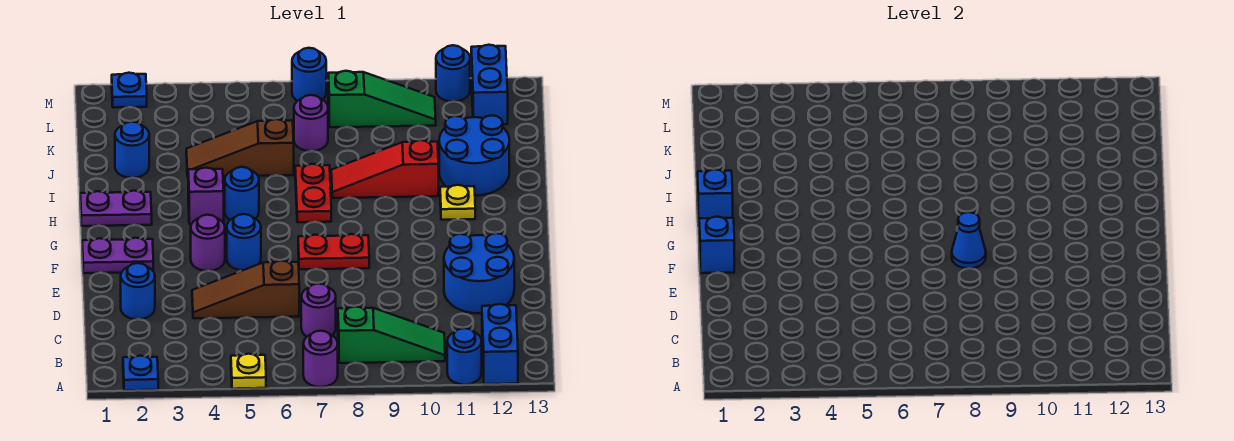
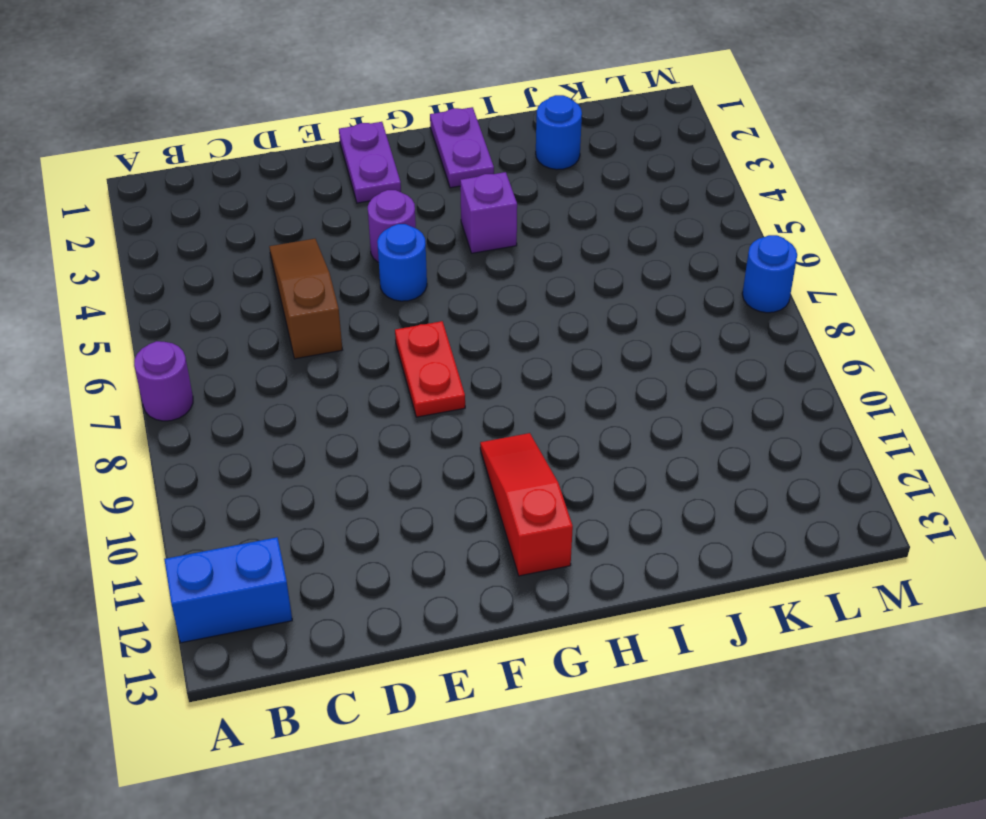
red slope G10:G12 level 1 top 12 -> red slope I8:I10 level 1 top 10
none -> blue plate A2 level 1
none -> yellow plate A5 level 1
none -> blue round brick A11 level 1
none -> green slope B8:B10 level 1 top 8

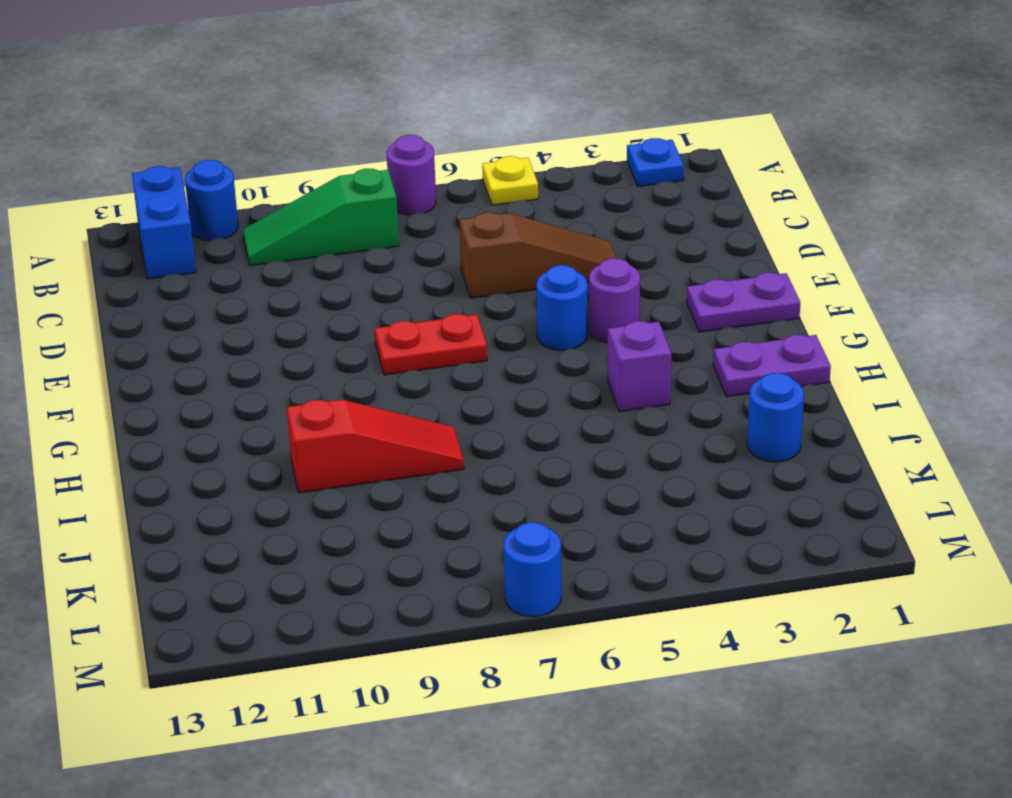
none -> purple round brick C7 level 1
none -> blue round brick D2 level 1
none -> blue round brick D11:E12 level 1
none -> blue round brick H5 level 1

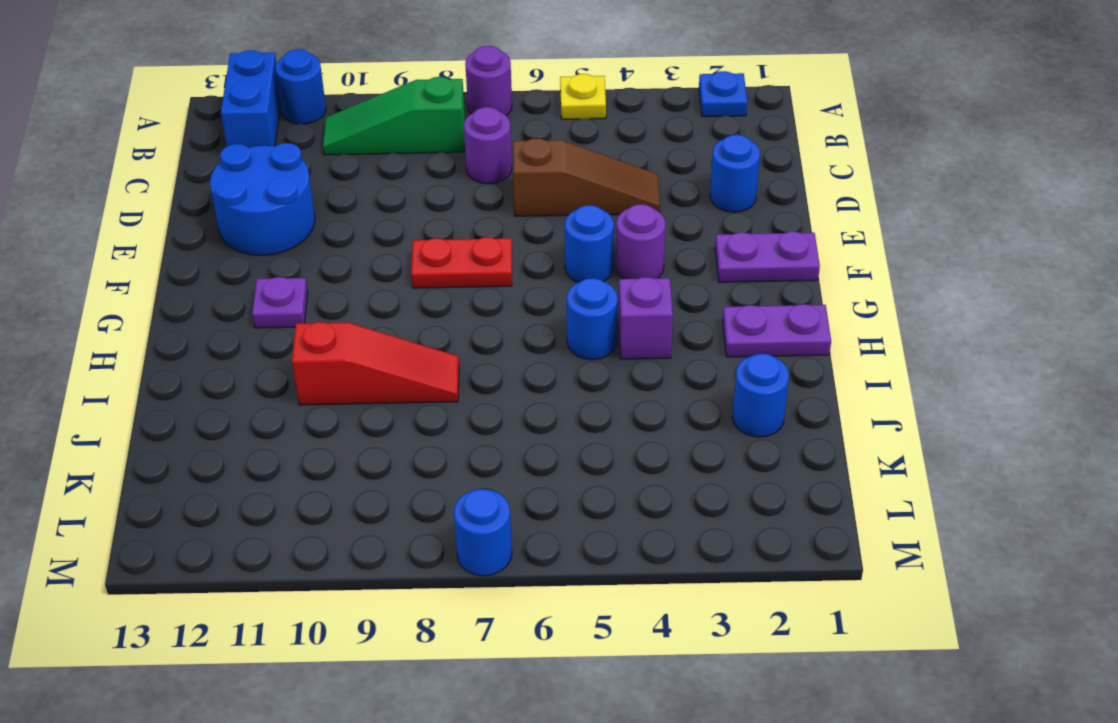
purple plate G11 level 1 -> none
none -> red plate H7:I7 level 1
none -> yellow plate H11 level 1
none -> blue round brick I11:J12 level 1
none -> brown slope J4:J6 level 1 top 6

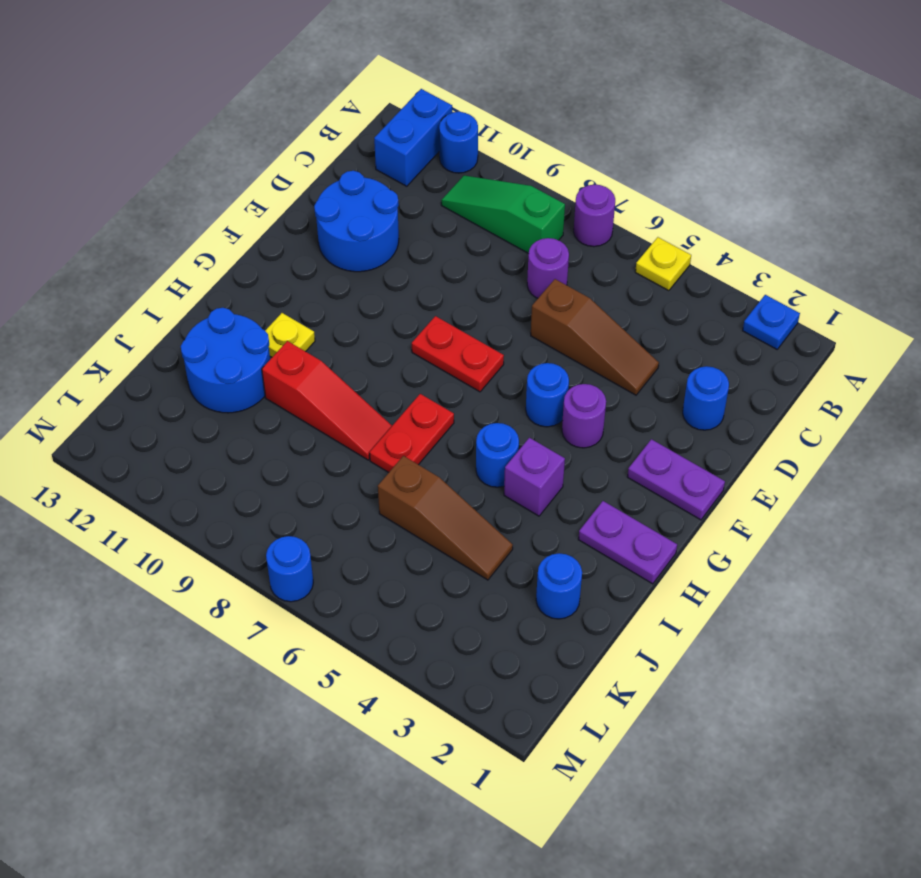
none -> purple round brick K7 level 1
none -> green slope L8:L10 level 1 top 8
none -> blue brick L12:M12 level 1
none -> blue plate M2 level 1

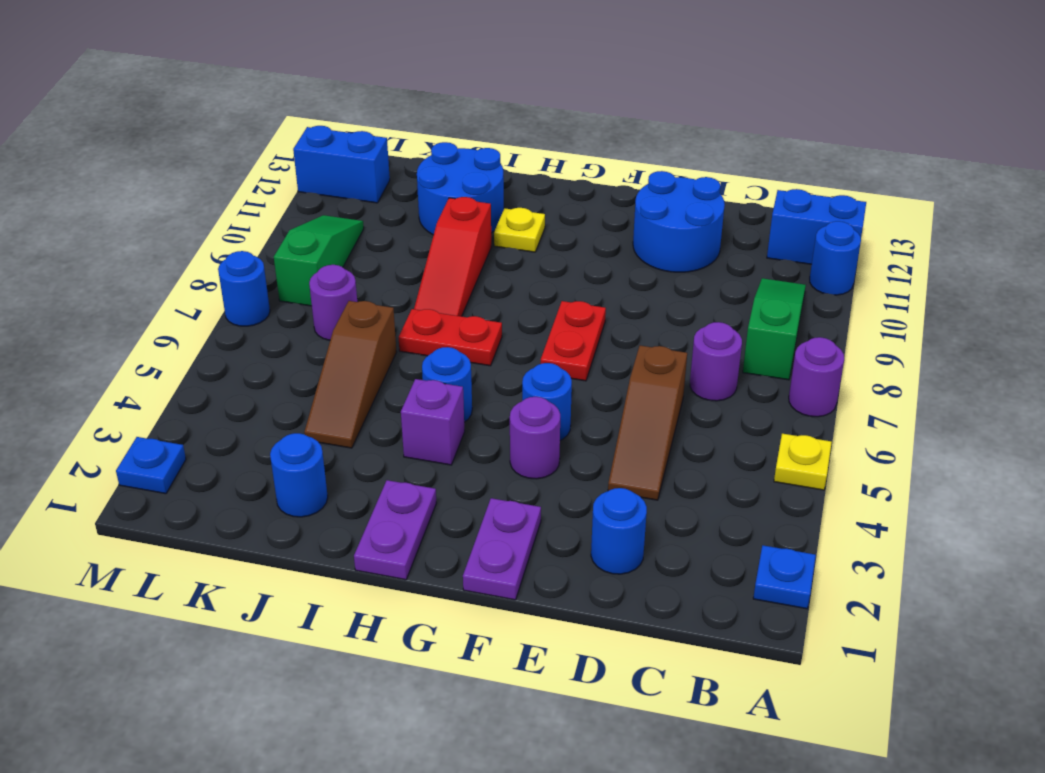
none -> blue round brick M11 level 1
none -> blue brick F1 level 2
none -> blue cone F8 level 2
none -> blue brick H1 level 2

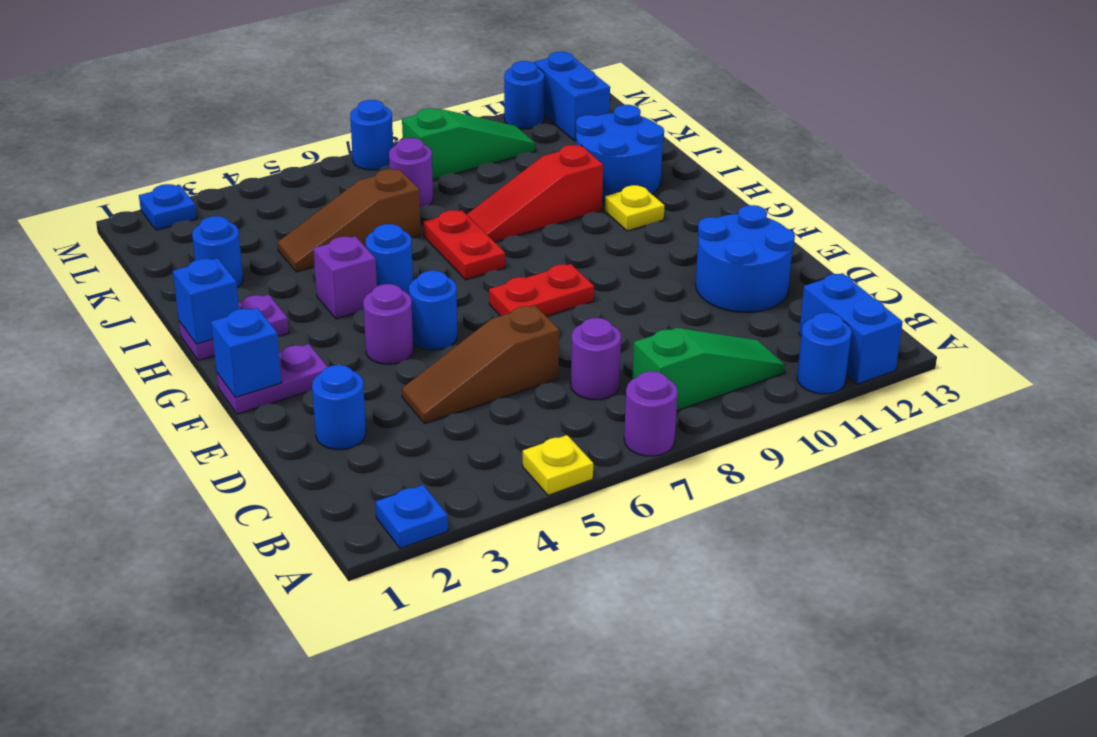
none -> blue cone F8 level 2

